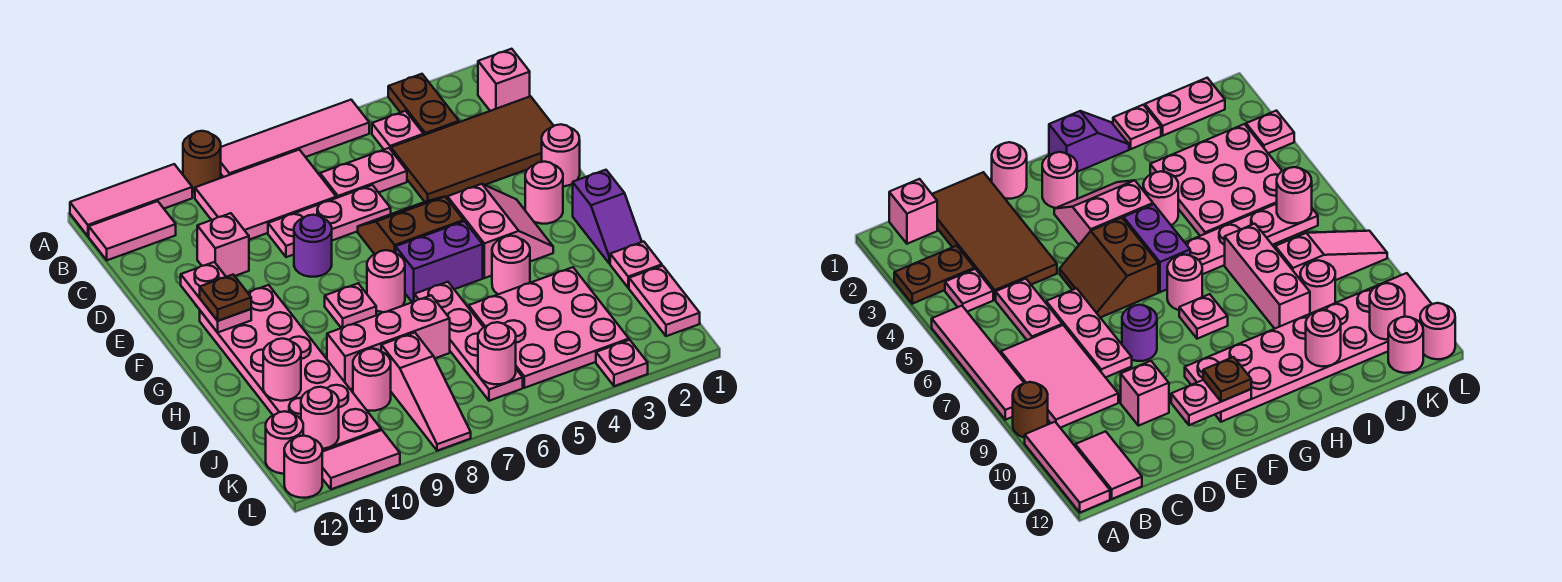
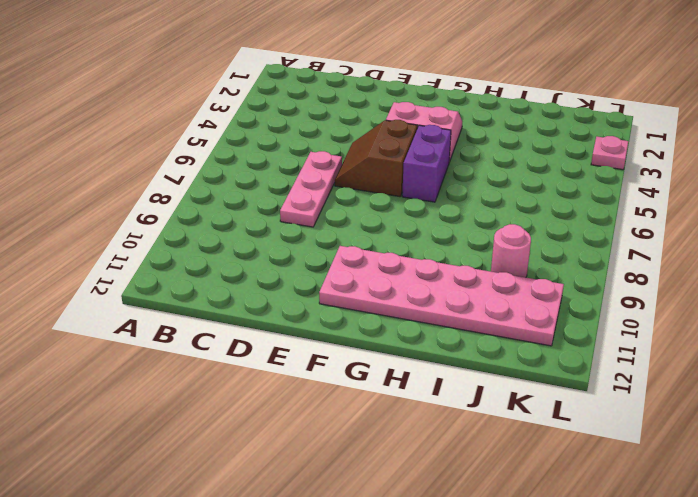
none -> brown plate A3:B3 level 1
none -> pink tile A5:A8 level 1
none -> brown round brick A9 level 1
none -> pink tile A10:A12 level 1

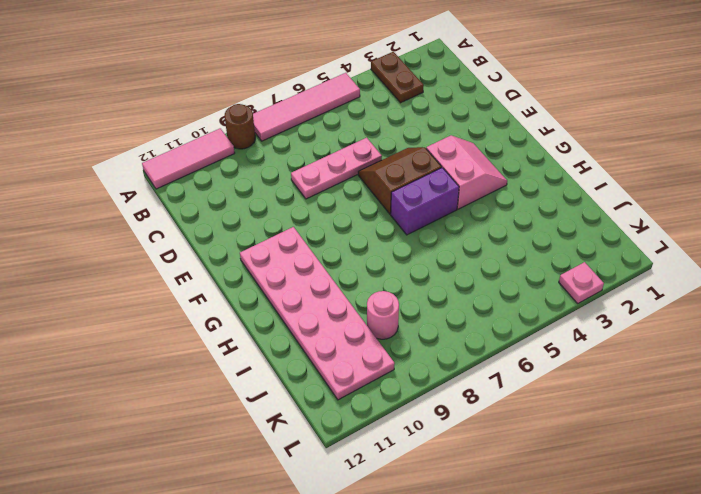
none -> pink brick B1 level 1
none -> pink plate B4 level 1
none -> pink tile B7:C9 level 1
none -> pink tile B11:B12 level 1

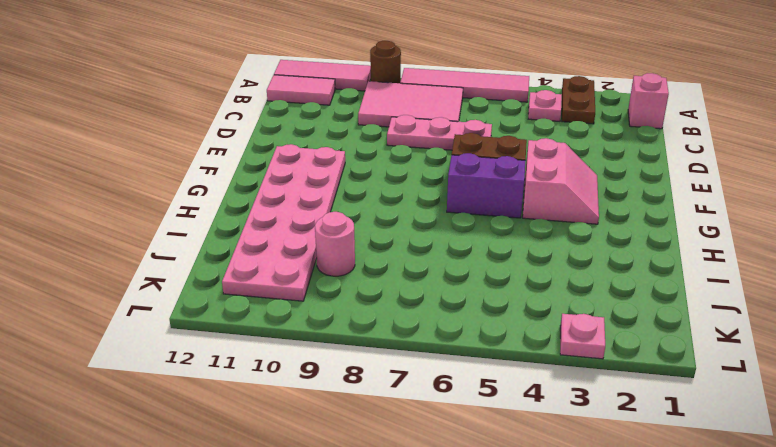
none -> brown tile C1:D4 level 1
none -> pink plate C5:C6 level 1
none -> pink brick D10 level 1
none -> pink round brick E1 level 1

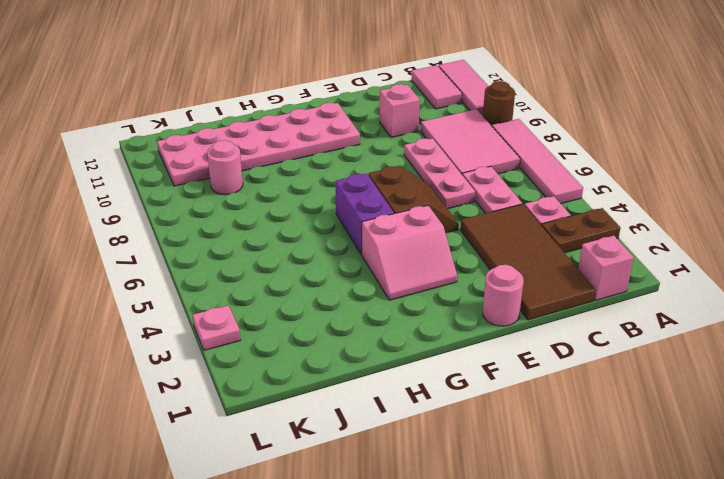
none -> purple round brick E8 level 1
none -> pink round brick F2 level 1
none -> purple slope G1:H1 level 1 top G
none -> pink round brick G7 level 1

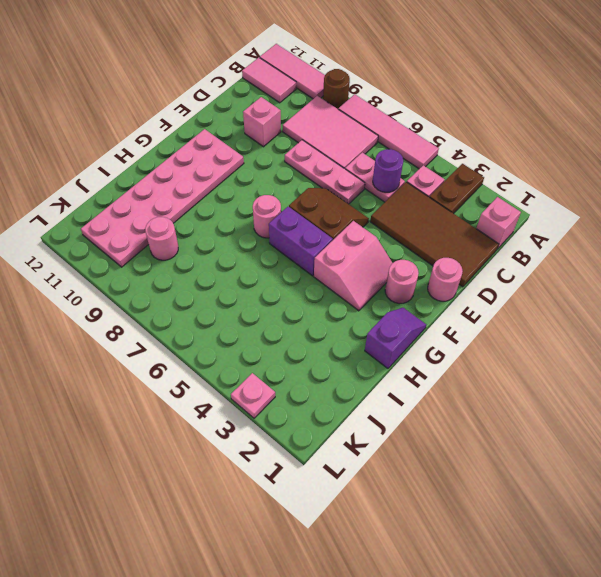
purple round brick C5 level 2 -> purple round brick E8 level 1
purple slope G1:H1 level 1 top H -> purple slope G1:H1 level 1 top G
none -> pink plate G8 level 1
none -> pink round brick H4 level 1
none -> pink plate H6:K6 level 1
none -> pink plate I1 level 1

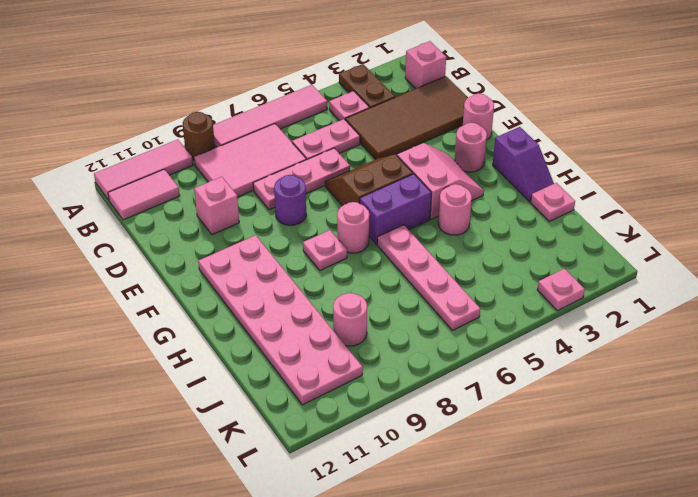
none -> pink plate I3:K5 level 1
none -> pink brick I7:I9 level 1
none -> pink plate J1:K1 level 1
none -> pink slope J8:L8 level 1 top J

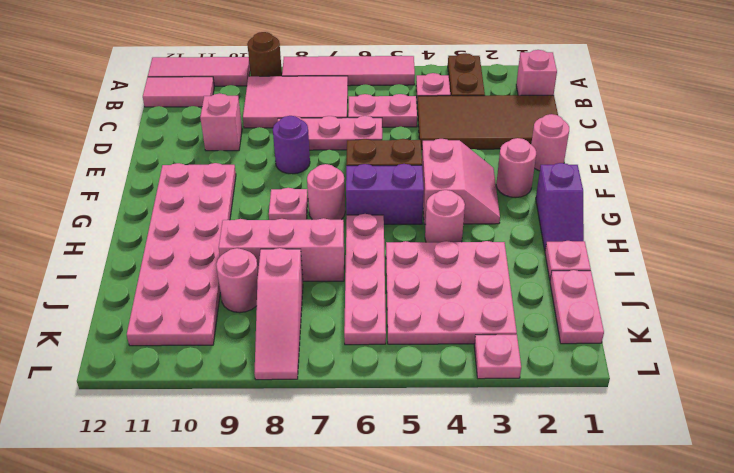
none -> pink round brick K12 level 1
none -> pink tile L10:L11 level 1
none -> pink round brick L12 level 1
none -> pink plate E11:F11 level 2

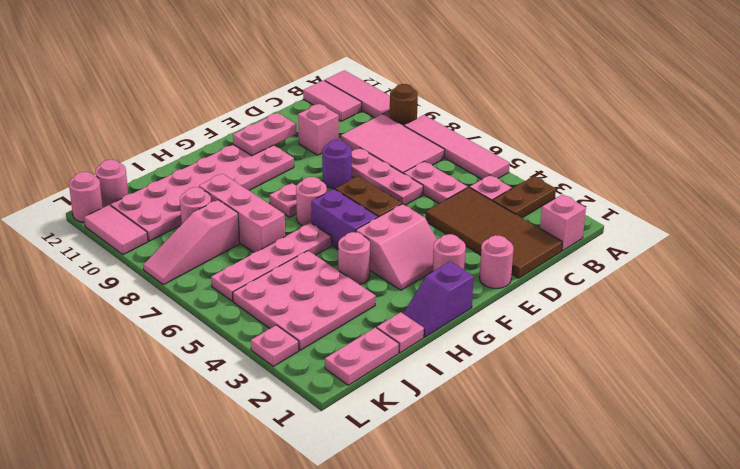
none -> pink round brick I11 level 2
none -> pink round brick K6 level 2
none -> pink round brick K11 level 2
none -> brown plate F11 level 3

